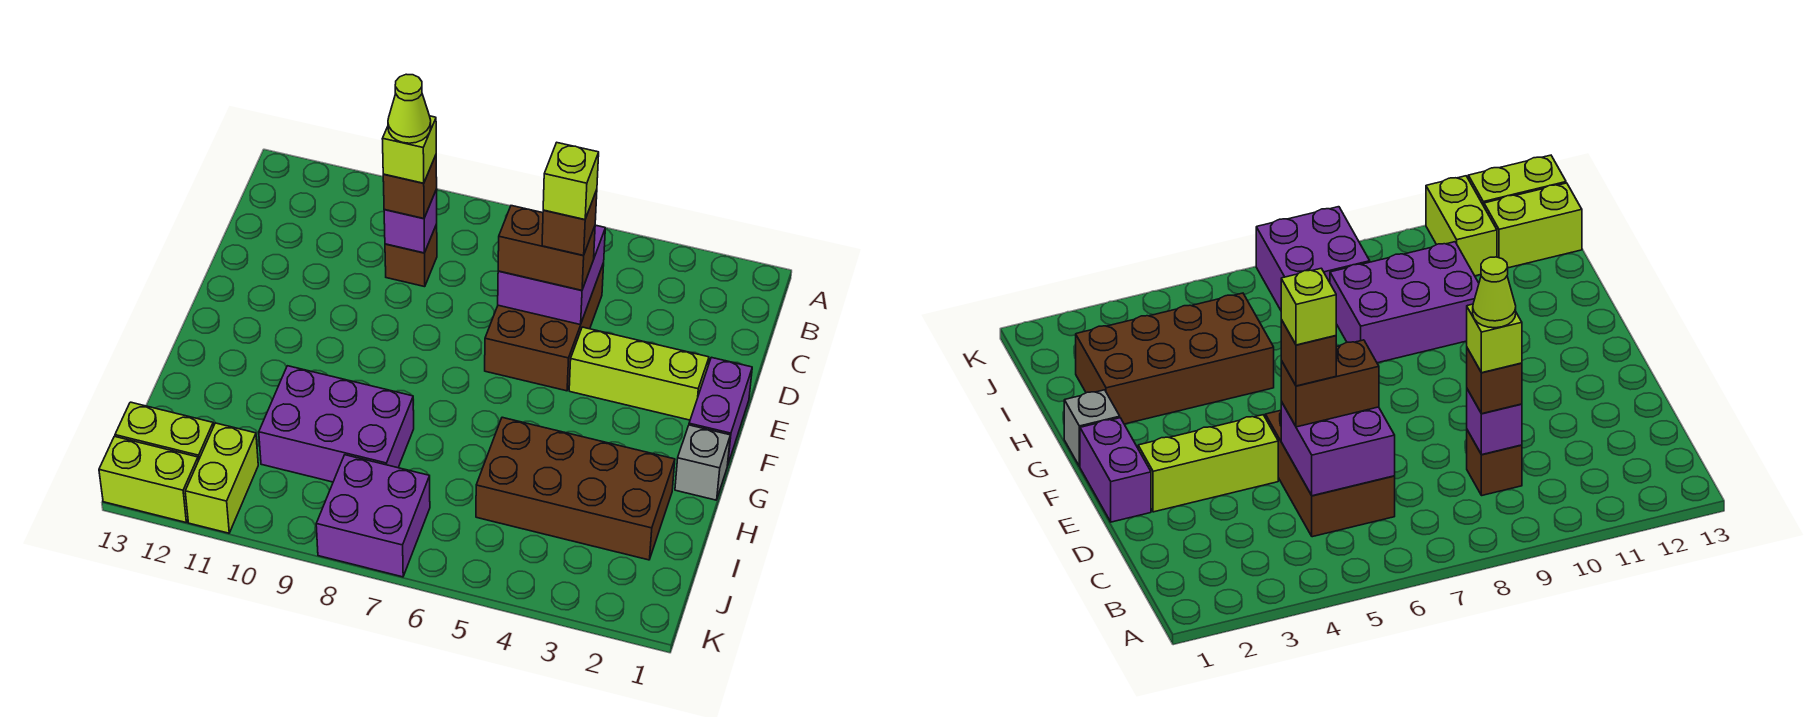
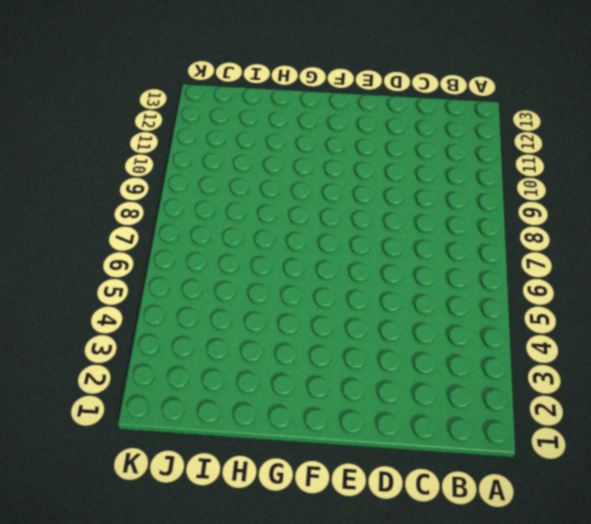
none -> brown brick C5:E6 level 1
none -> brown brick C9 level 1
none -> purple brick E1:F1 level 1

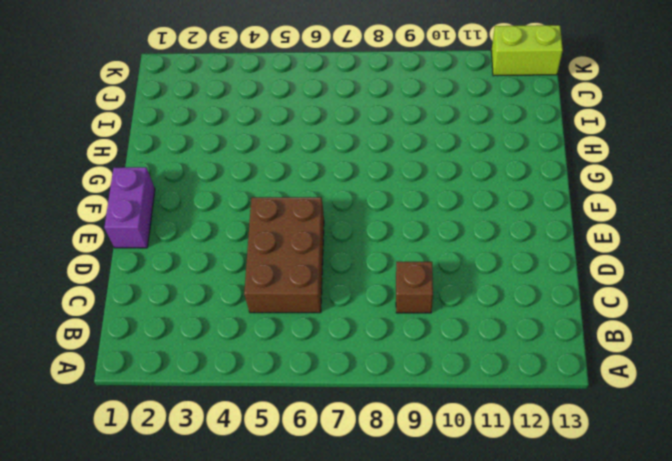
none -> lime brick E2:E4 level 1
none -> grey brick G1 level 1
none -> brown brick H2:I5 level 1

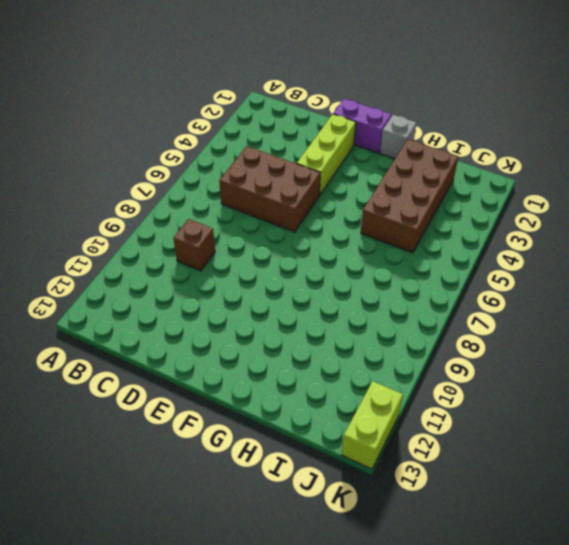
none -> purple brick H8:I10 level 1
none -> purple brick J7:K8 level 1
none -> lime brick J11:K11 level 1

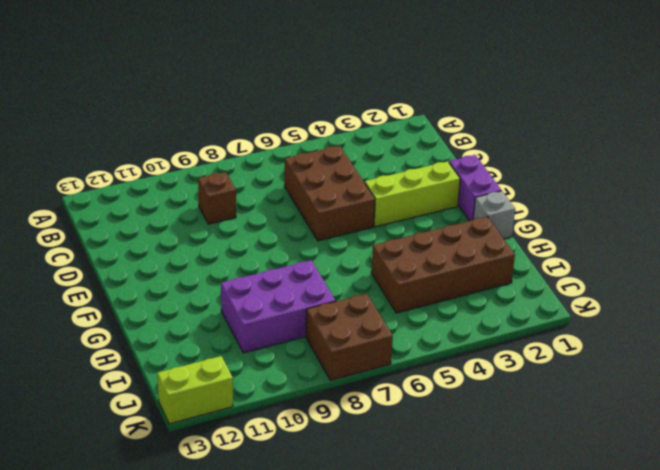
brown brick J7:K8 level 1 -> purple brick J7:K8 level 1
none -> lime brick J11:K11 level 1
none -> lime brick J12:J13 level 1
none -> purple brick C5:D6 level 2

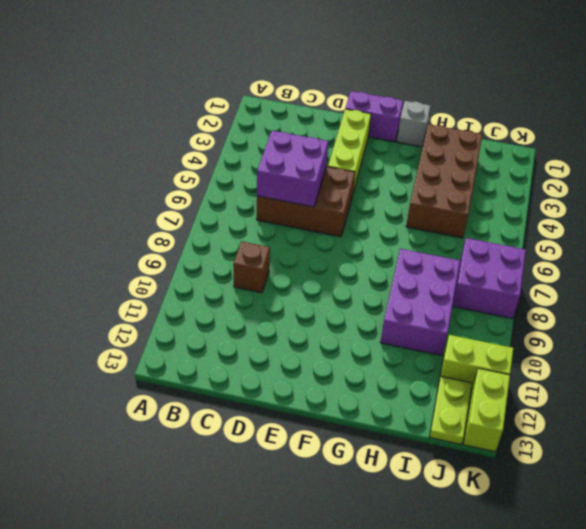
lime plate J12:J13 level 1 -> lime brick J12:J13 level 1
none -> purple brick C9 level 2
none -> brown brick C9 level 3
none -> brown brick D5:D6 level 3

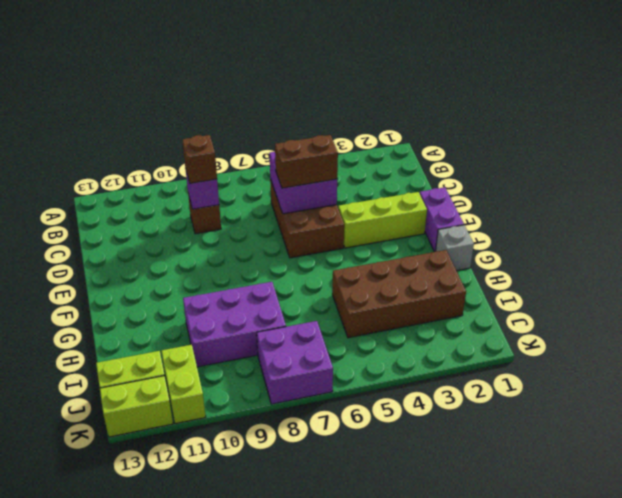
none -> lime brick C9 level 4
none -> brown brick D5 level 4
none -> lime cone C9 level 5

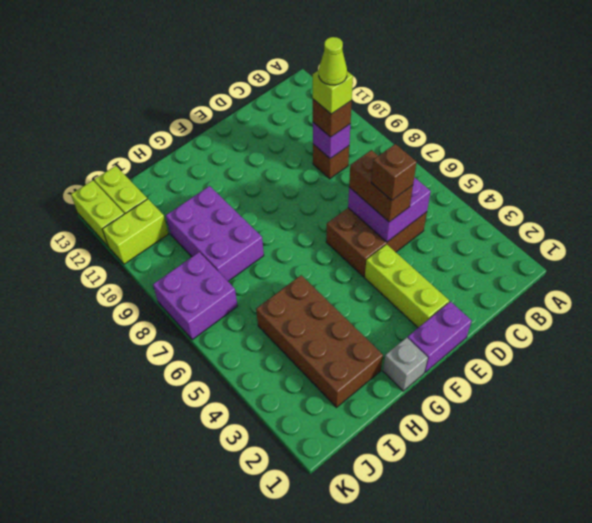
none -> lime brick D5 level 5

